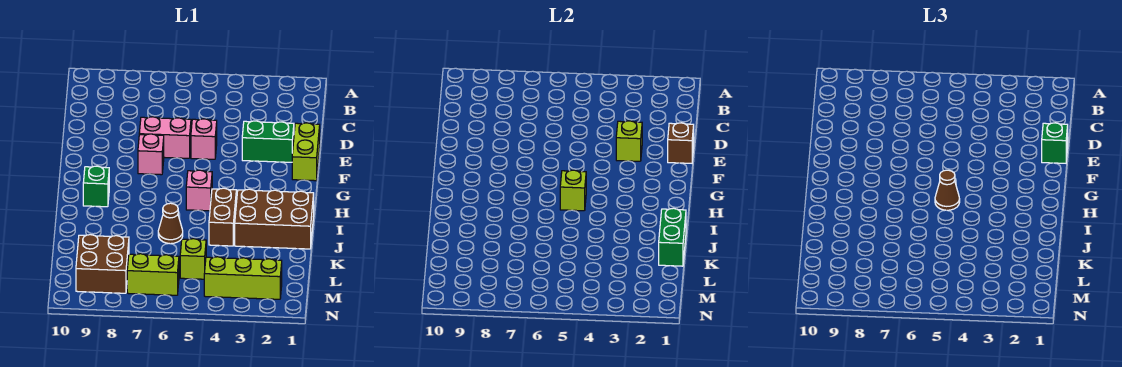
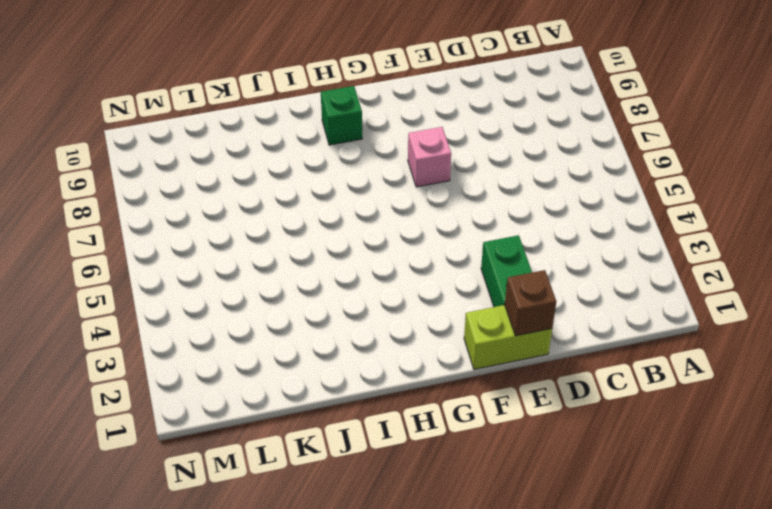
none -> pink brick E5 level 1
none -> pink brick E6:E7 level 1
none -> pink brick H5 level 1

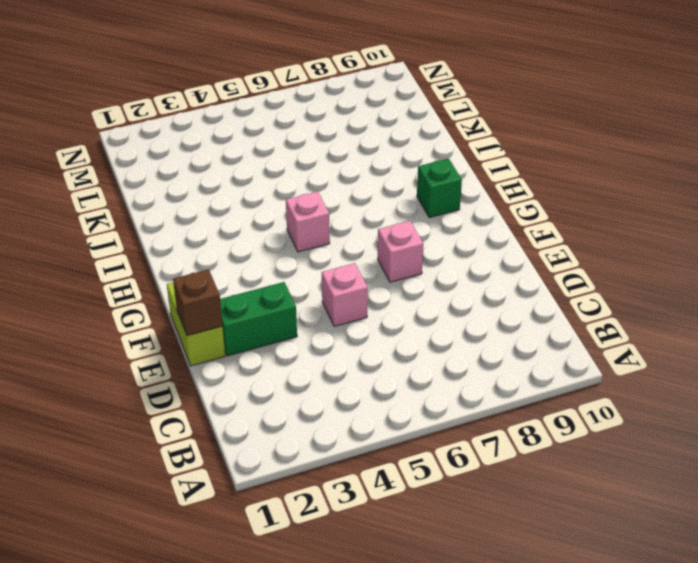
none -> pink brick E6:E7 level 1
none -> brown brick I1:J3 level 1
none -> brown brick I4:J4 level 1

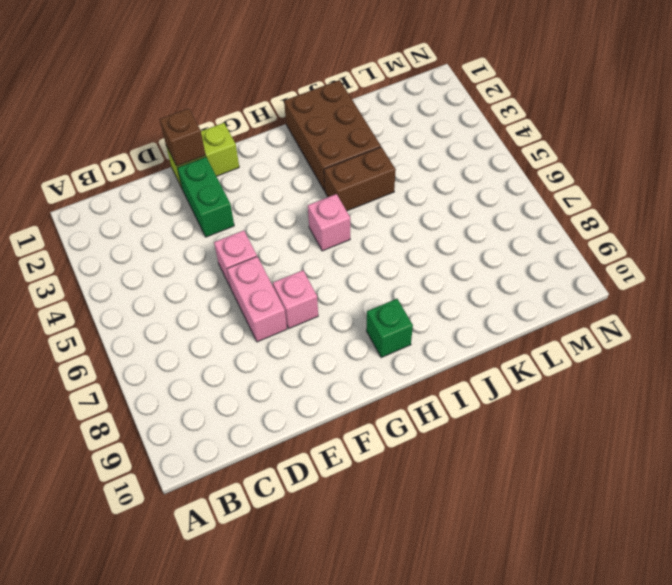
none -> brown cone J6 level 1
none -> lime brick L5 level 1
none -> brown brick L8:M9 level 1

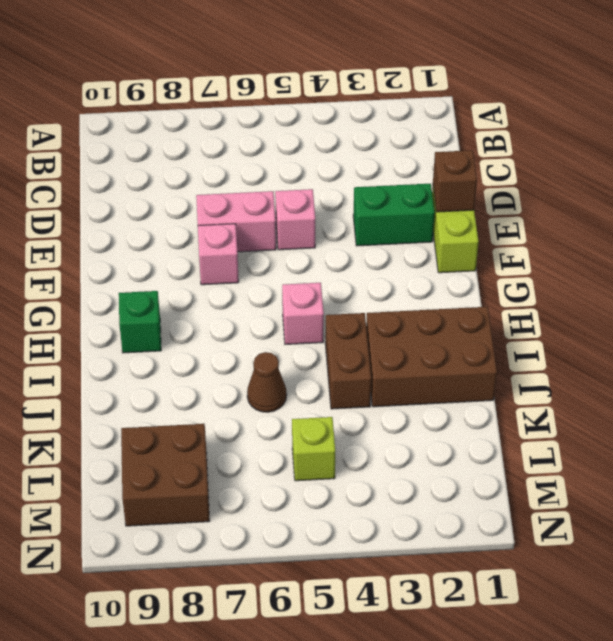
none -> lime brick M2:M4 level 1
none -> lime brick M6:M7 level 1
none -> lime brick E3 level 2

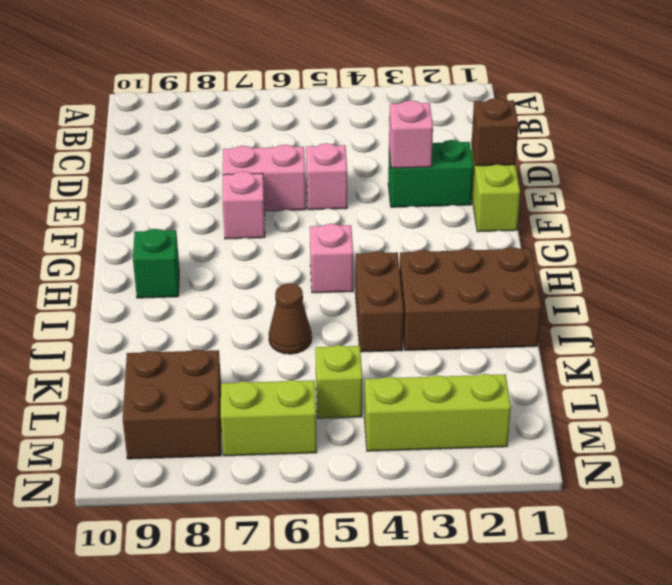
pink brick E3 level 2 -> lime brick E3 level 2
none -> lime brick H5 level 2
none -> green brick J1:K1 level 2
none -> green brick E1 level 3

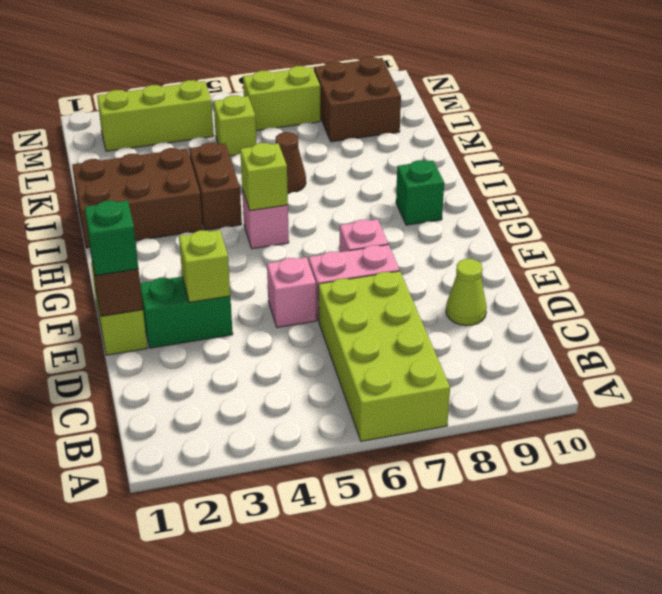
lime brick A6:D7 level 1 -> none
lime cone D9 level 1 -> none
none -> green brick J1:K1 level 2
none -> brown cone H5 level 3

